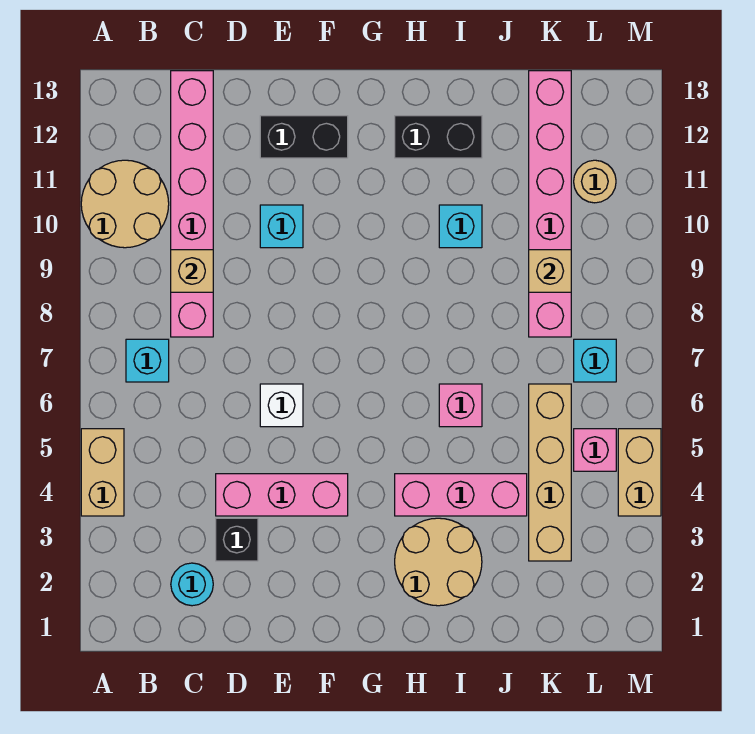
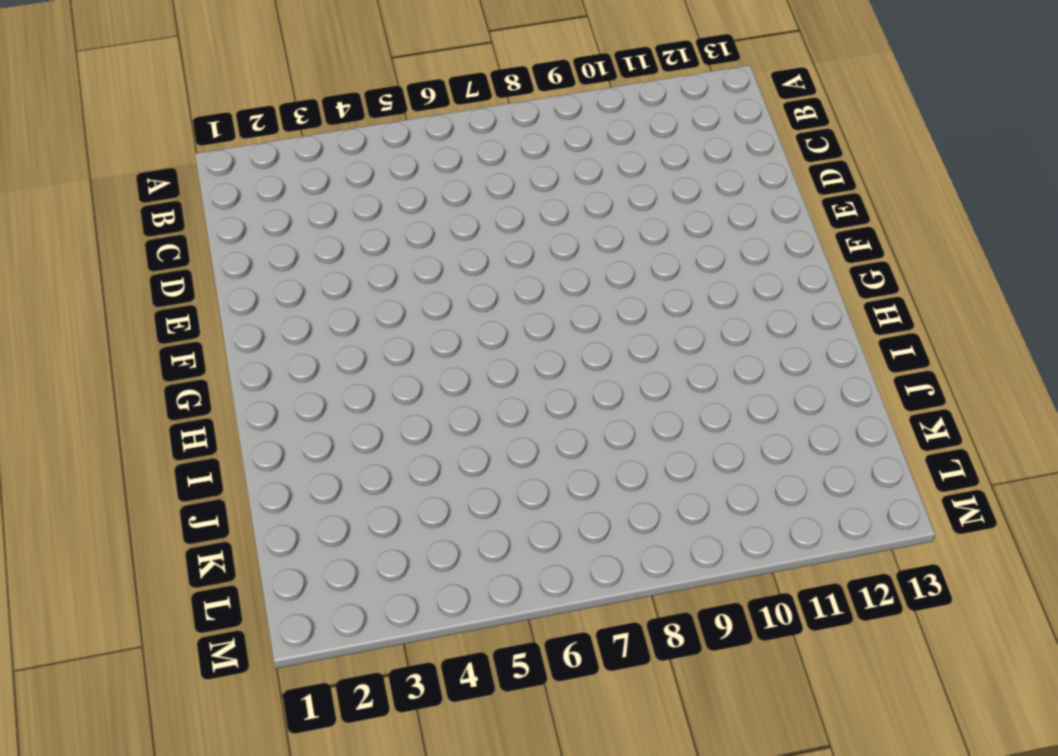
none -> tan brick A4:A5 level 1
none -> tan round brick A10:B11 level 1
none -> cyan brick B7 level 1

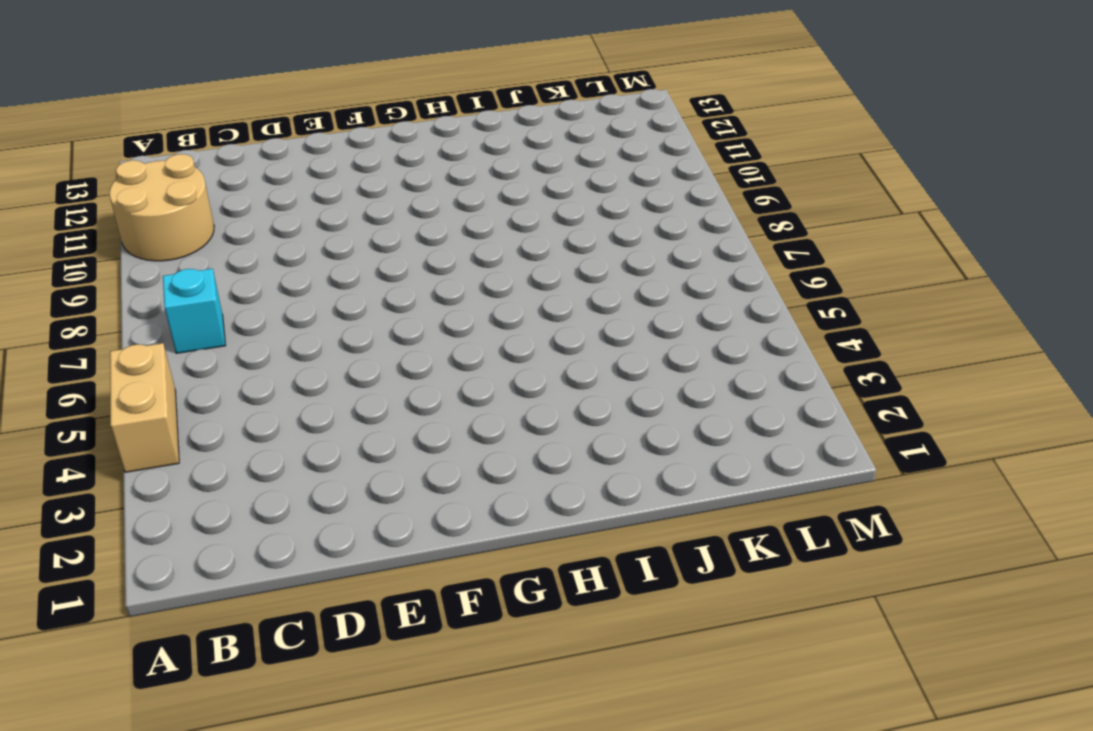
none -> cyan round brick C2 level 1
none -> pink brick C8:C13 level 1
none -> black brick D3 level 1

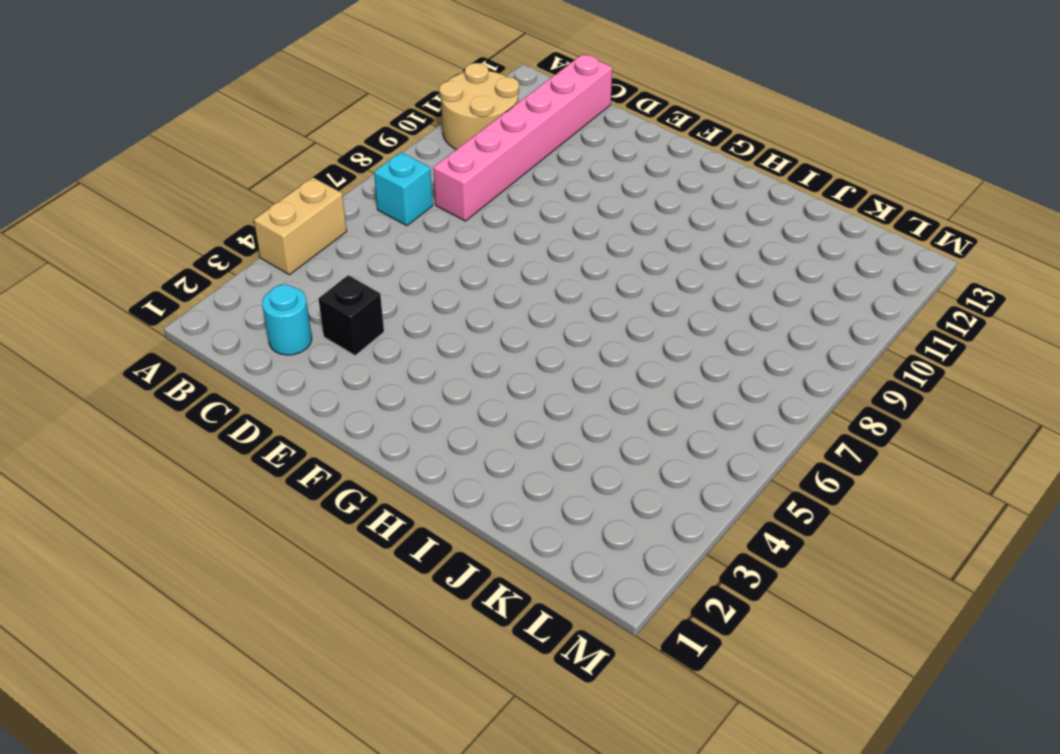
none -> pink brick D4:F4 level 1
none -> white brick E6 level 1
none -> cyan brick E10 level 1

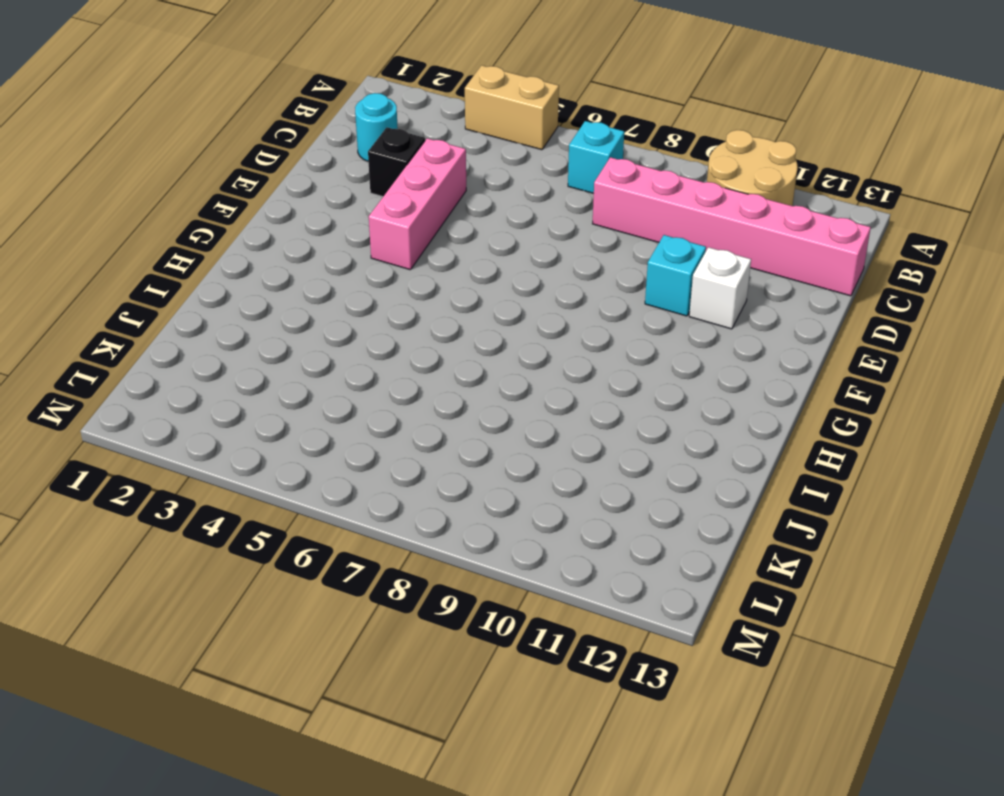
white brick E11 level 1 -> white brick E6 level 1
none -> black brick E12:F12 level 1
none -> tan round brick H2:I3 level 1
none -> pink brick H4:J4 level 1

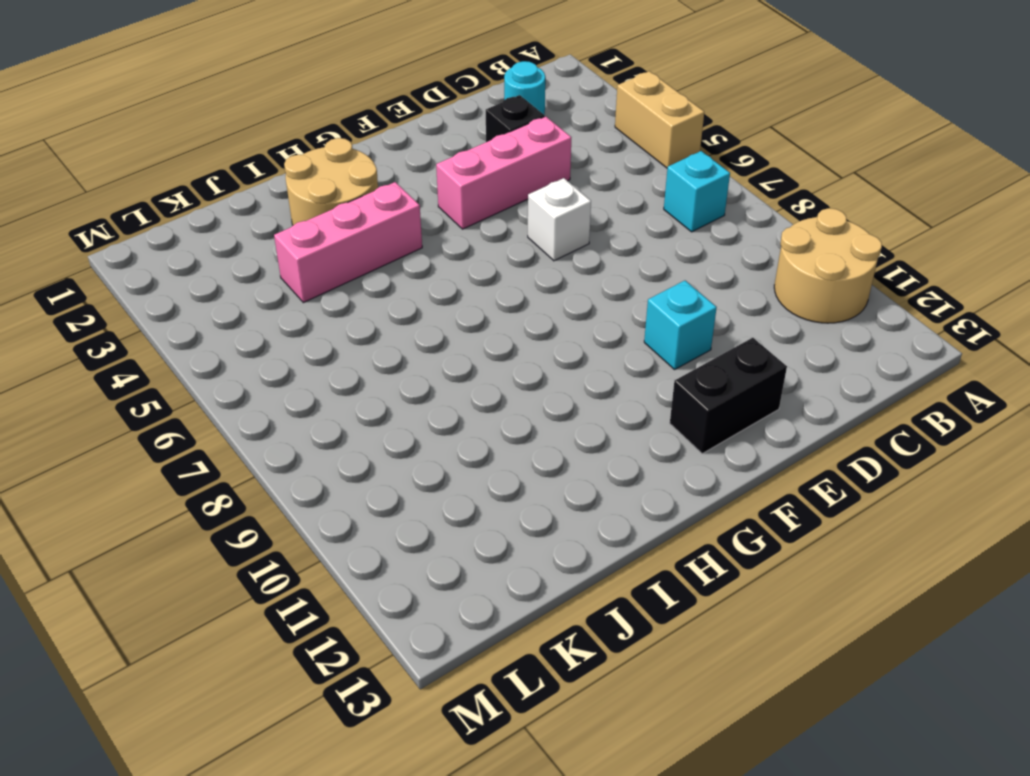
none -> pink brick C8:C13 level 1
none -> black brick H12:I12 level 1
none -> pink brick I6 level 1

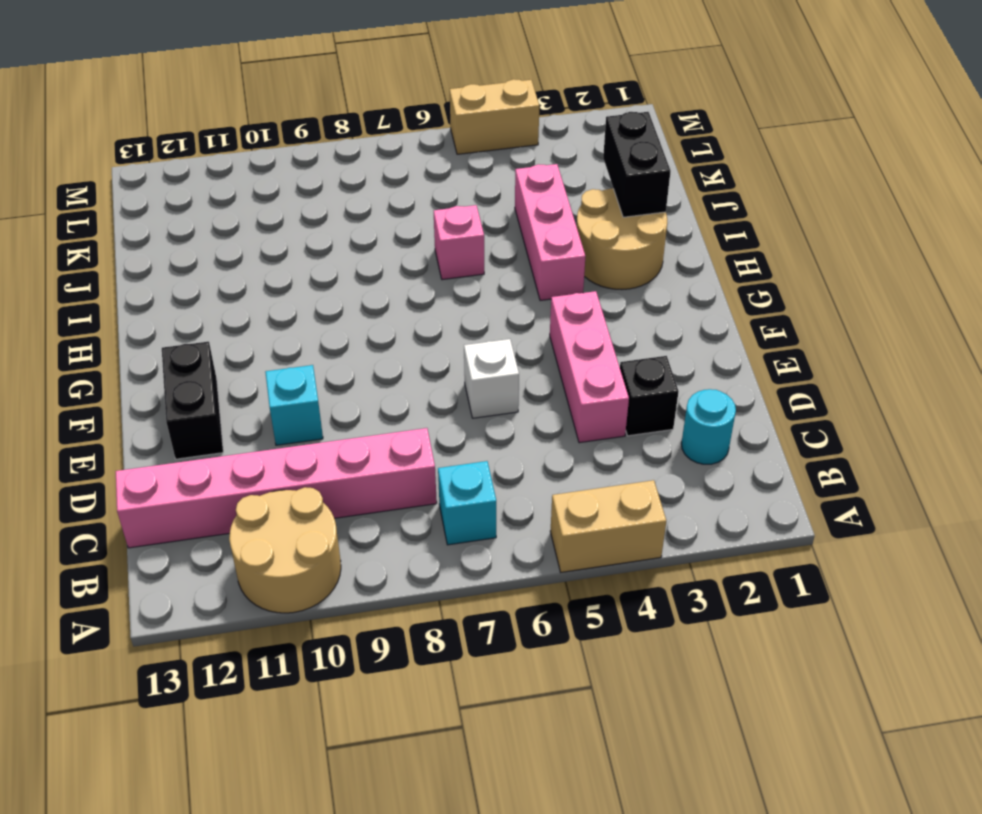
black brick I2:J2 level 2 -> black brick H12:I12 level 1
none -> cyan brick I10 level 1
none -> tan brick K3:K6 level 1
none -> pink brick K8:K13 level 1

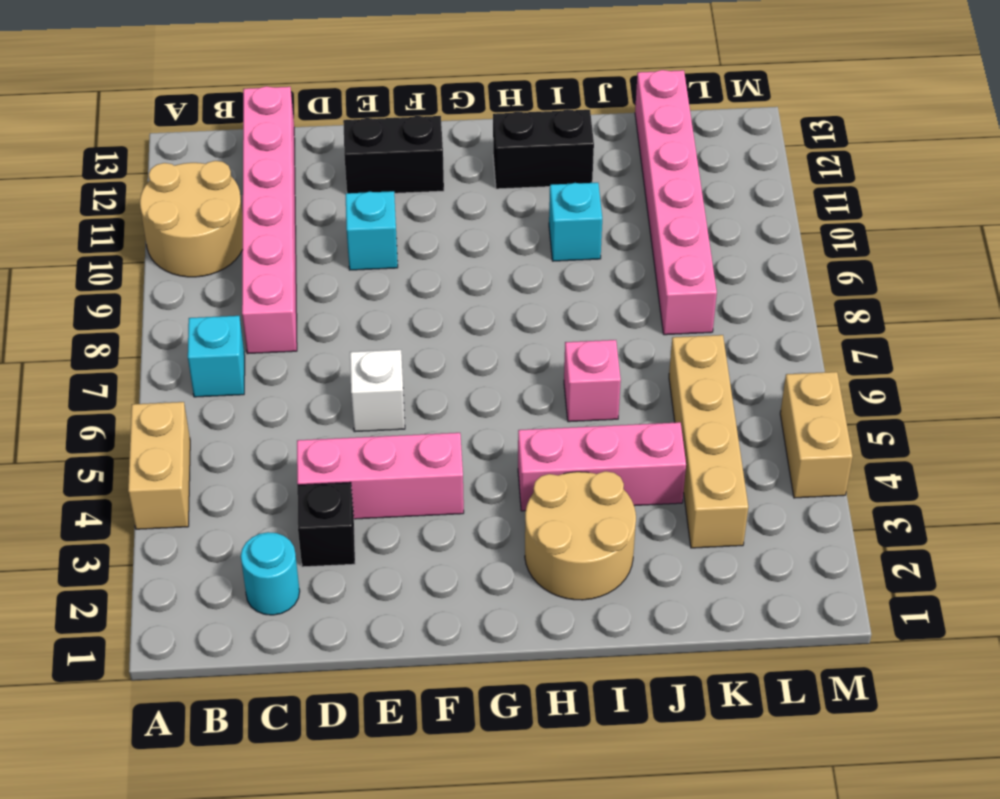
none -> pink brick L5 level 1
none -> cyan brick L7 level 1
none -> tan round brick L11 level 1

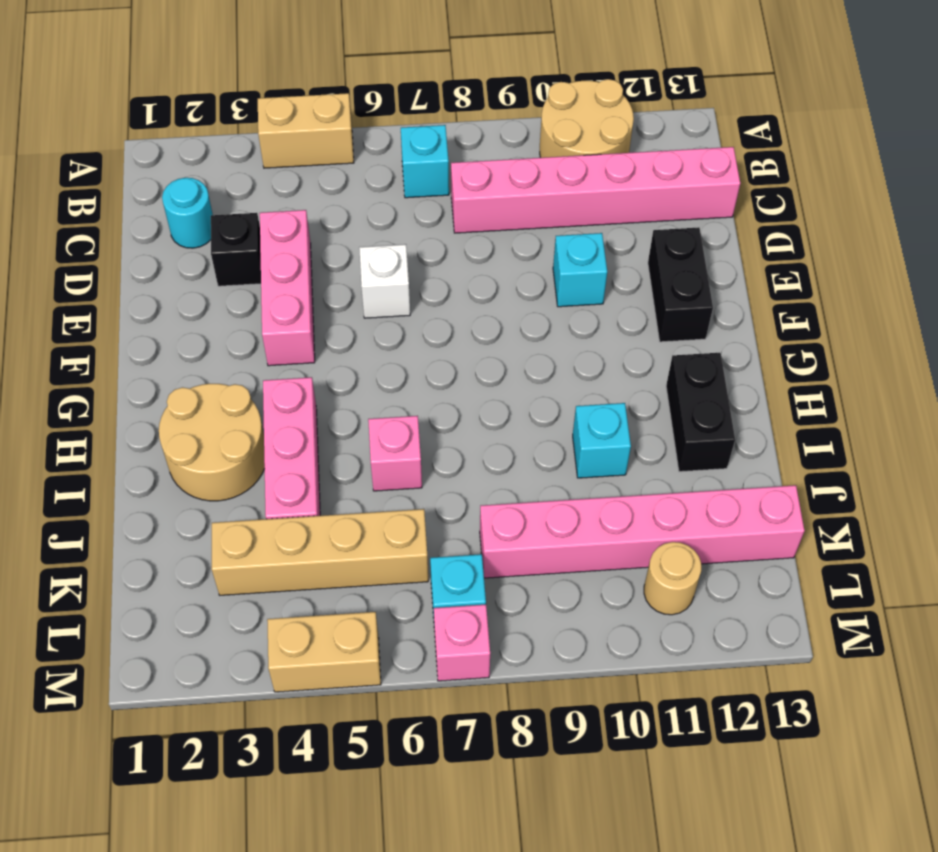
pink brick M7 level 1 -> pink brick L5 level 1
none -> tan brick C9 level 2
none -> tan brick K9 level 2

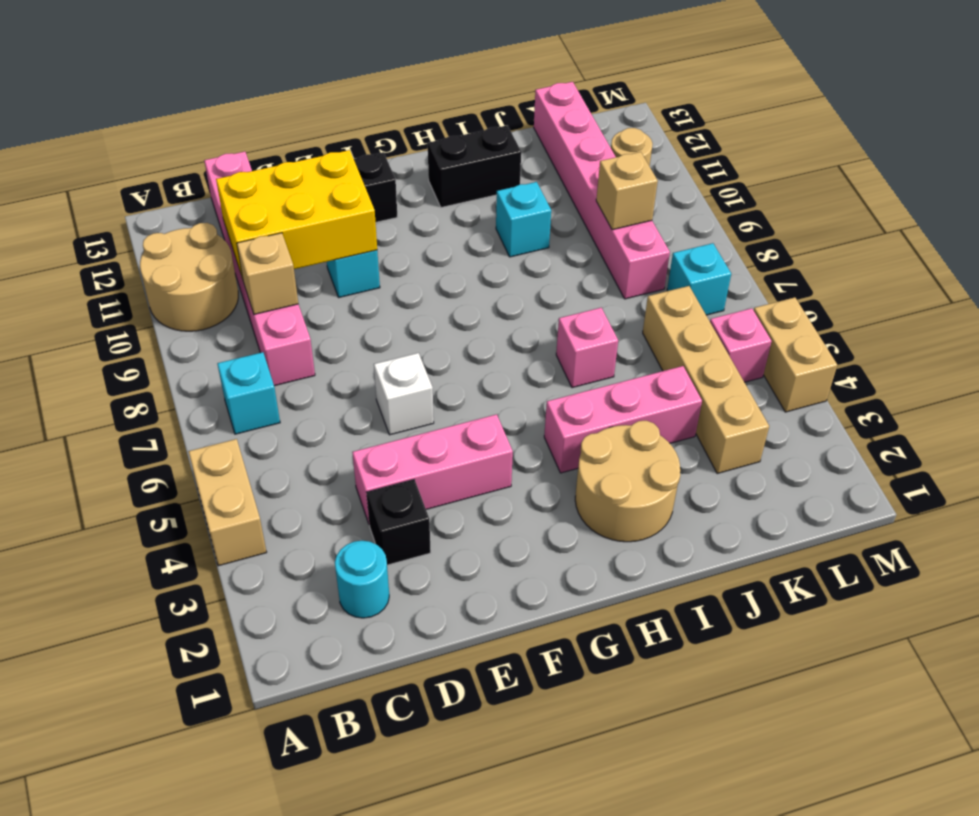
yellow brick C10:E11 level 2 -> none

